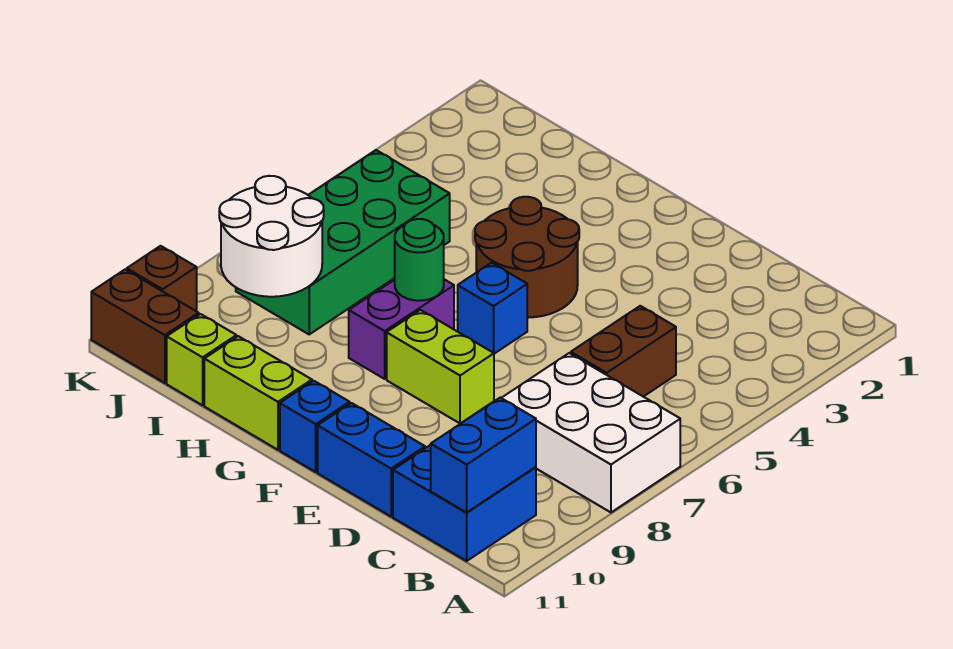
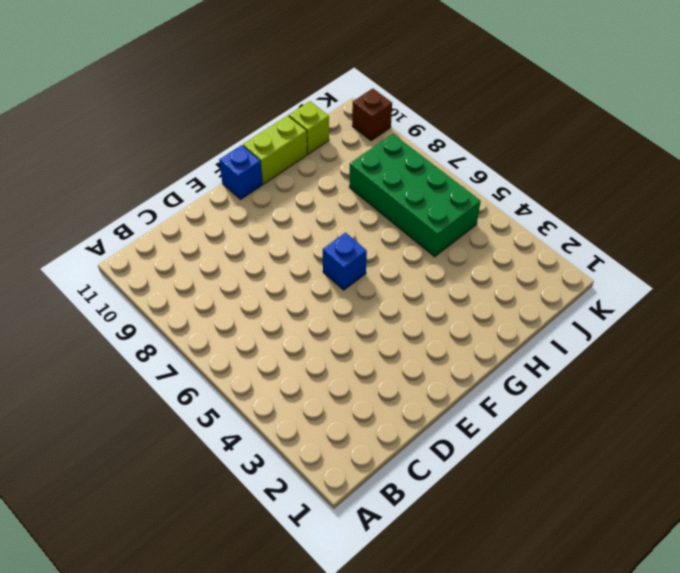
none -> white brick A7:C8 level 1
none -> blue brick B10:C11 level 1
none -> brown brick C5:C6 level 1

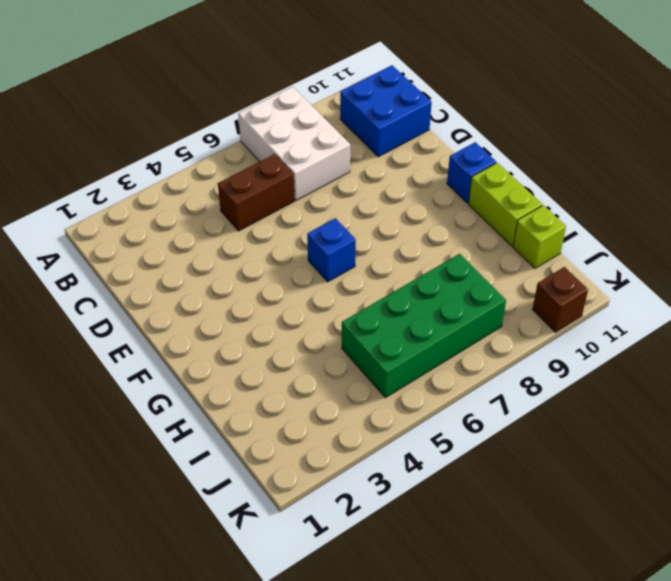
none -> blue brick D11:E11 level 1
none -> lime brick E8:F8 level 1
none -> brown round brick F4:G5 level 1

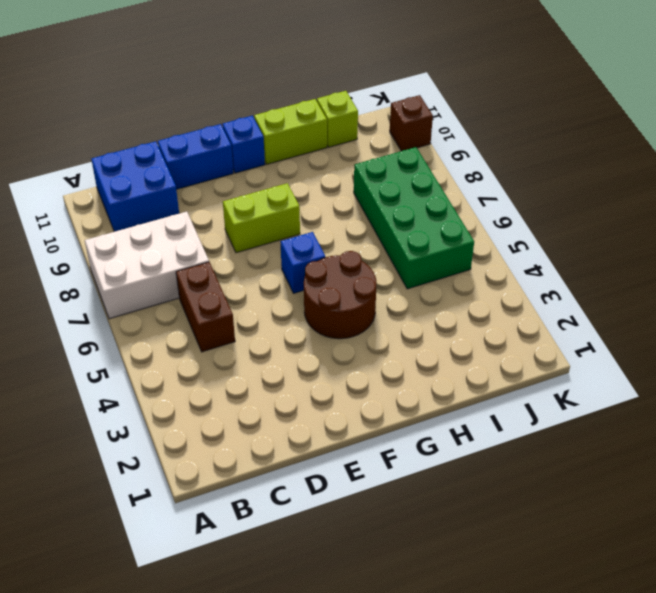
none -> purple brick G7:G8 level 1
none -> brown brick J11:K11 level 1
none -> blue brick B10:B11 level 2

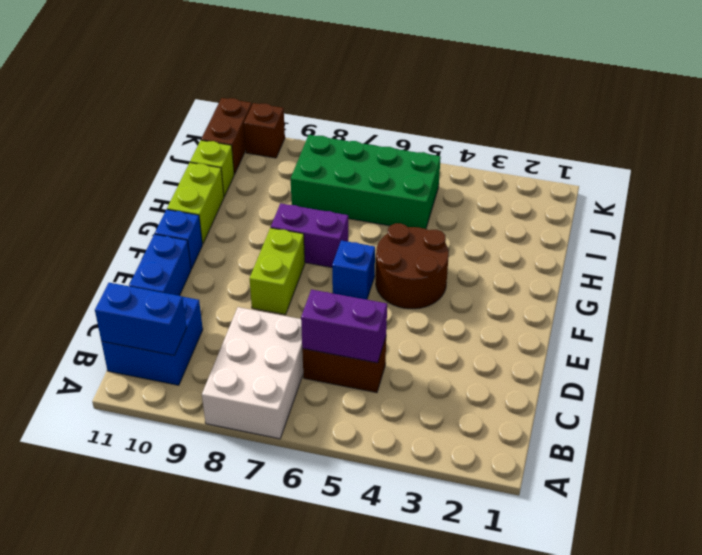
purple brick C5:C6 level 2 -> none
none -> green round brick G7 level 2
none -> white round brick I8:J9 level 2

